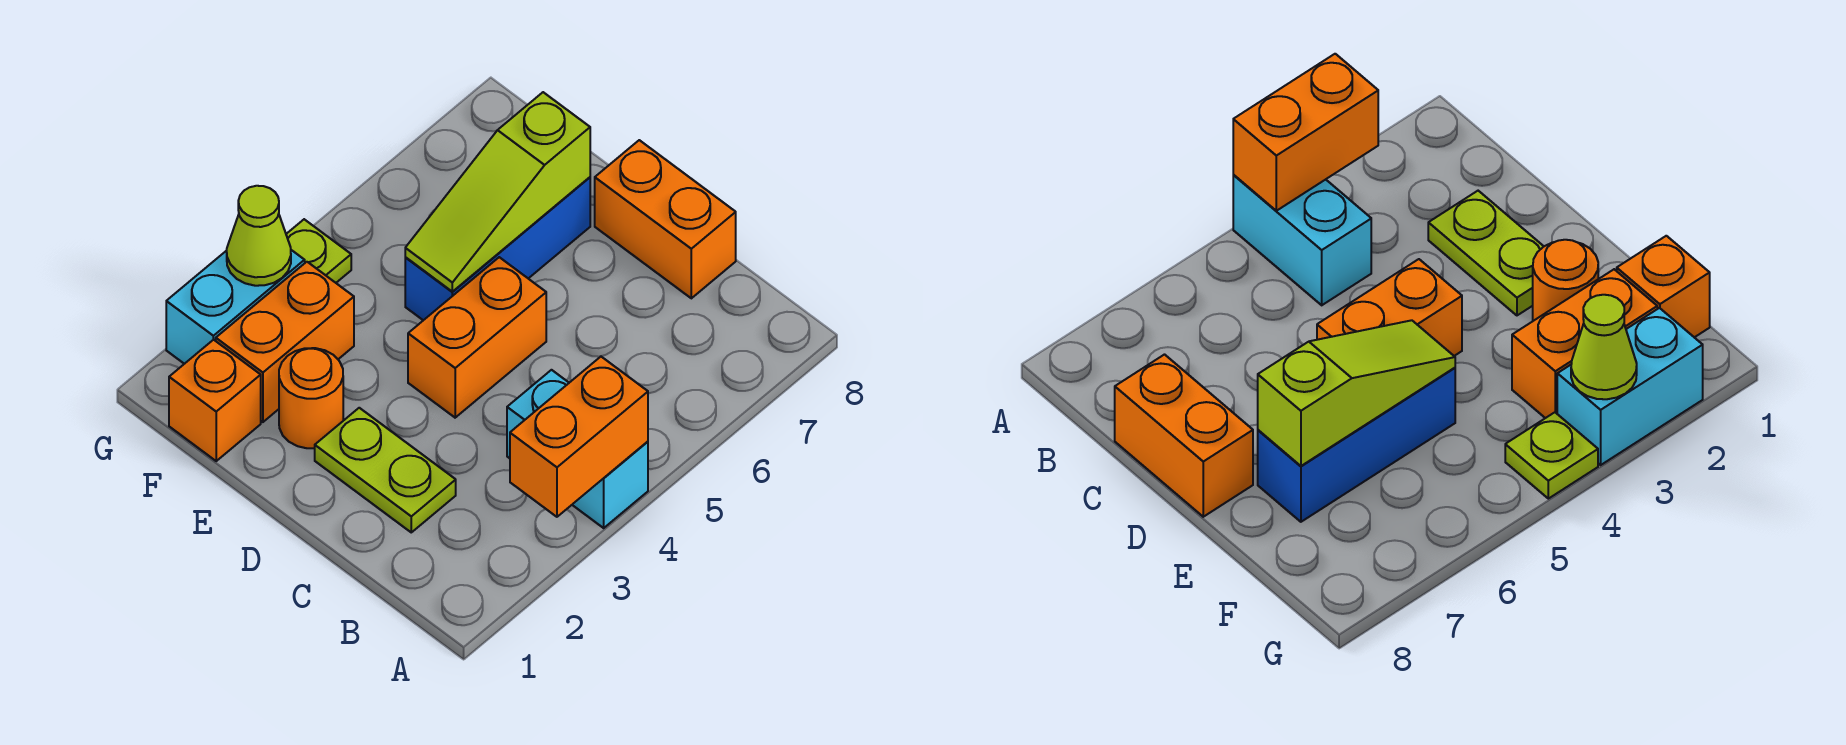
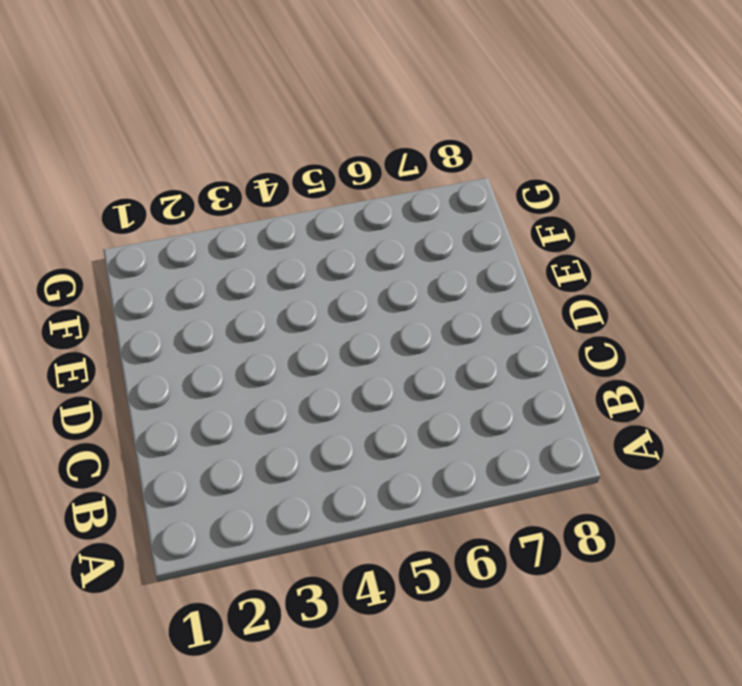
none -> cyan brick A4:B4 level 1
none -> lime plate C2:D2 level 1
none -> orange brick C8:D8 level 1

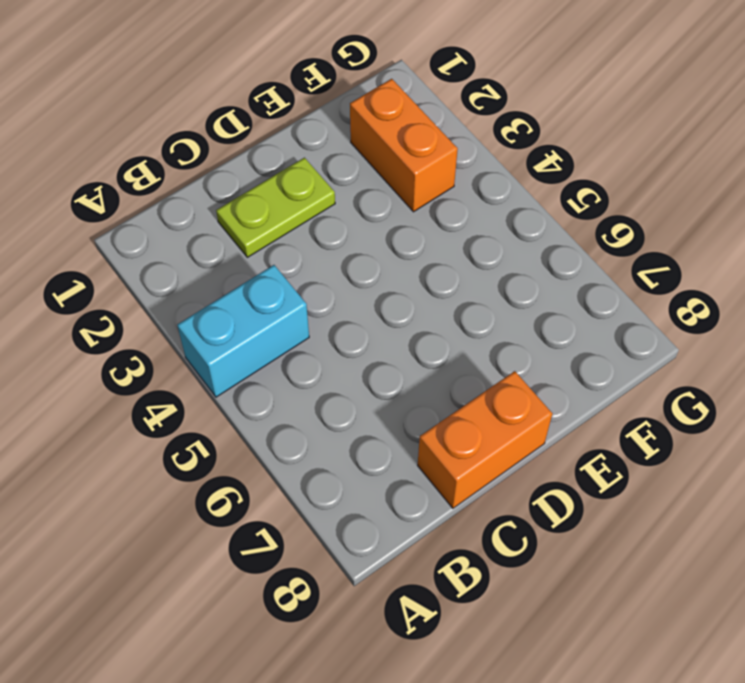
none -> orange brick D4:D5 level 1
none -> orange round brick E2 level 1
none -> blue brick E5:E7 level 1

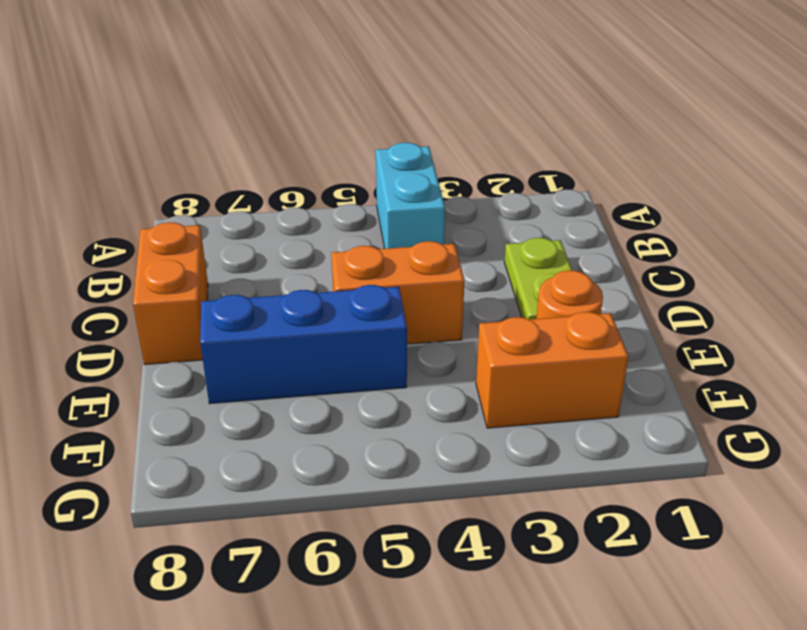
none -> orange brick F1 level 1
none -> cyan brick G2:G3 level 1
none -> lime plate G4 level 1

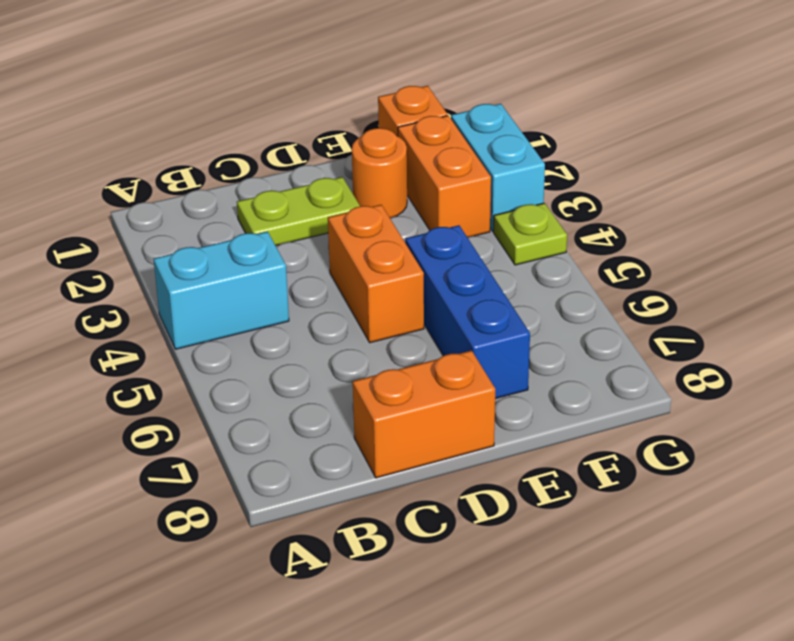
none -> orange brick A3:A4 level 2
none -> lime slope E5:E7 level 2 top 7
none -> lime cone G3 level 2

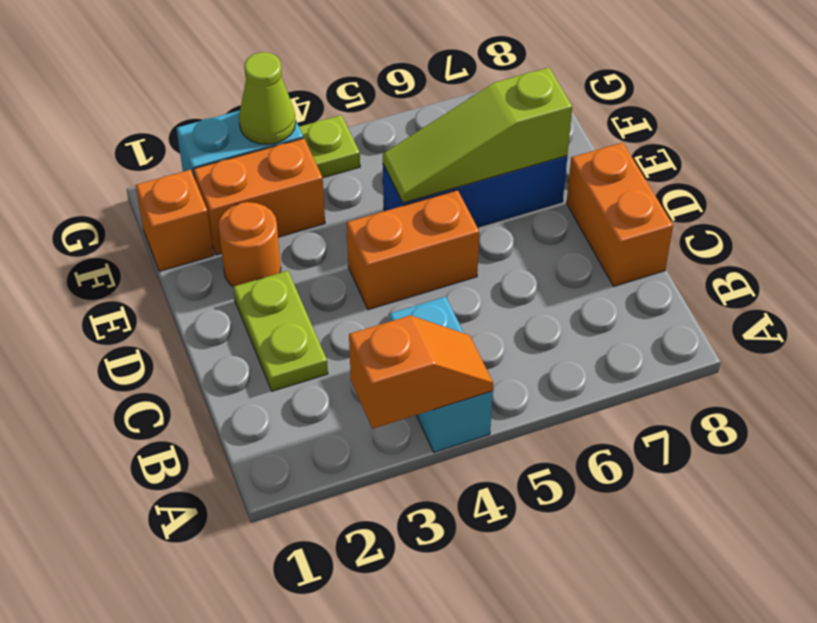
orange slope A3:A4 level 2 top 3 -> orange brick A3:A4 level 2

